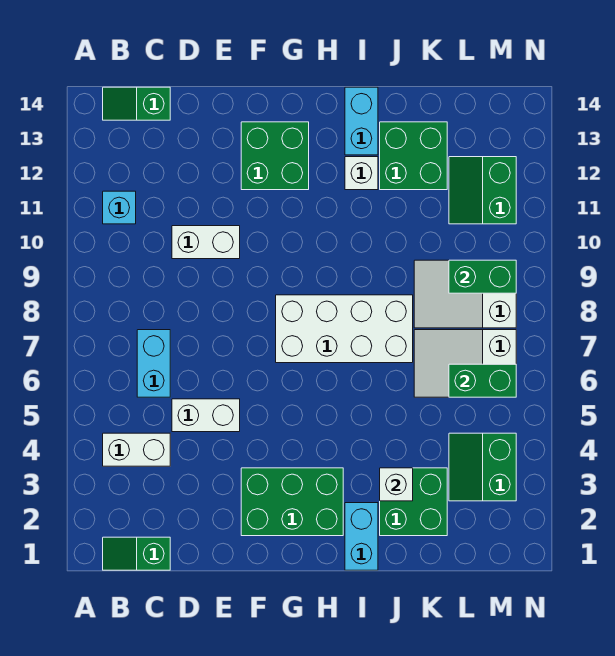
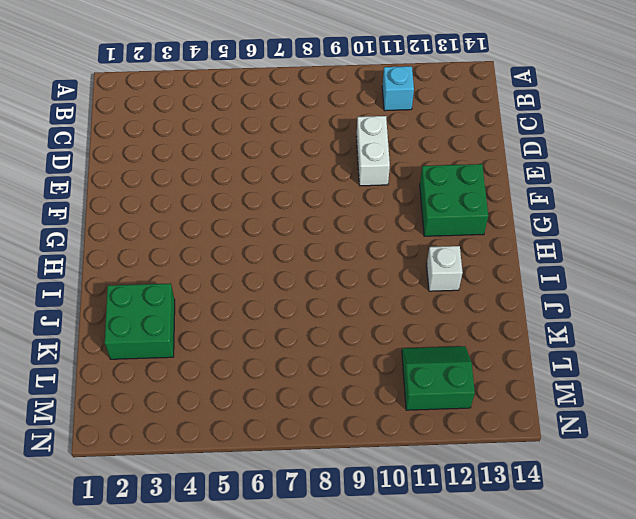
none -> green slope B1:C1 level 1 top C
none -> white brick B4:C4 level 1
none -> green slope B14:C14 level 1 top C

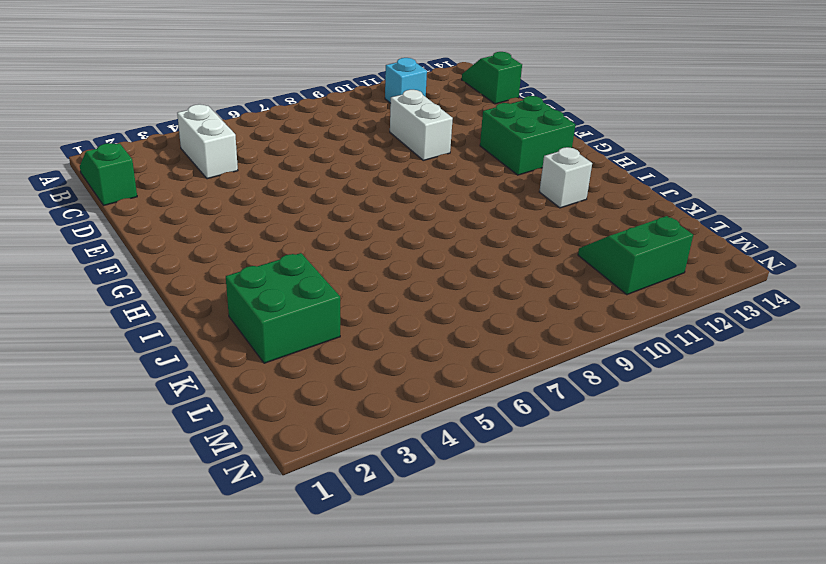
none -> cyan brick C6:C7 level 1
none -> white brick D5:E5 level 1
none -> green brick F2:H3 level 1

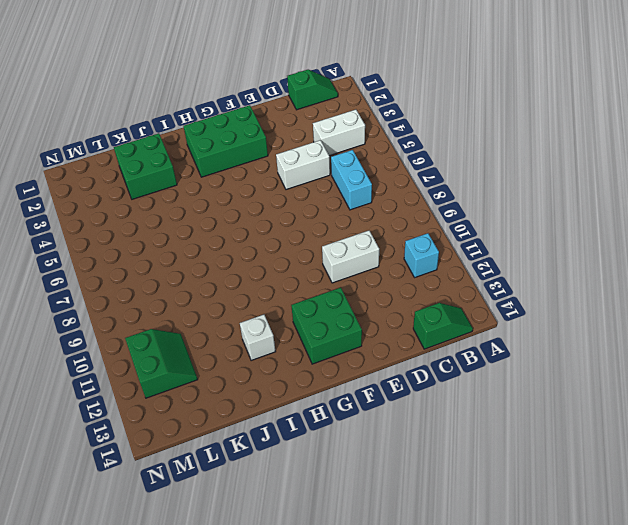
none -> white brick G7:J8 level 1
none -> cyan brick I1:I2 level 1
none -> cyan brick I13:I14 level 1

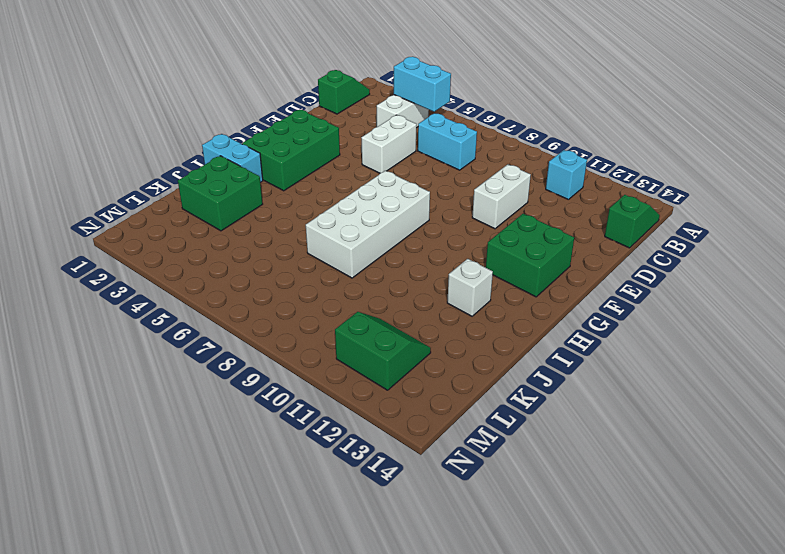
cyan brick B4:B5 level 2 -> cyan brick I13:I14 level 1
none -> green brick J12:K13 level 1
none -> white slope K6:M7 level 1 top M
none -> white slope K8:M9 level 1 top M

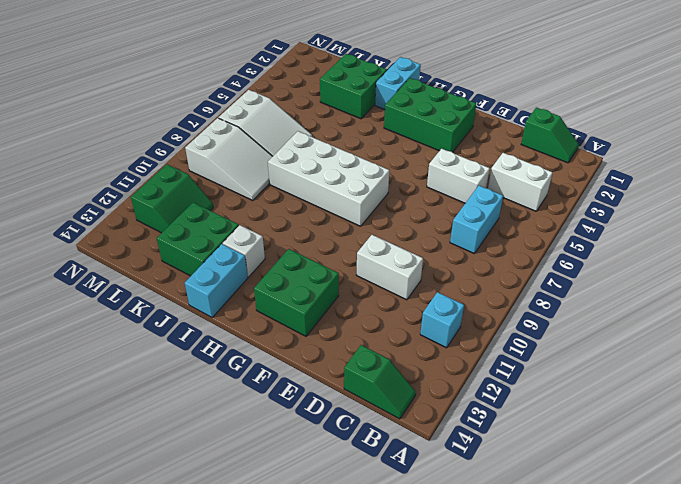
none -> green slope L3:M4 level 1 top M
none -> white brick J3 level 2
none -> green brick L6:M6 level 2

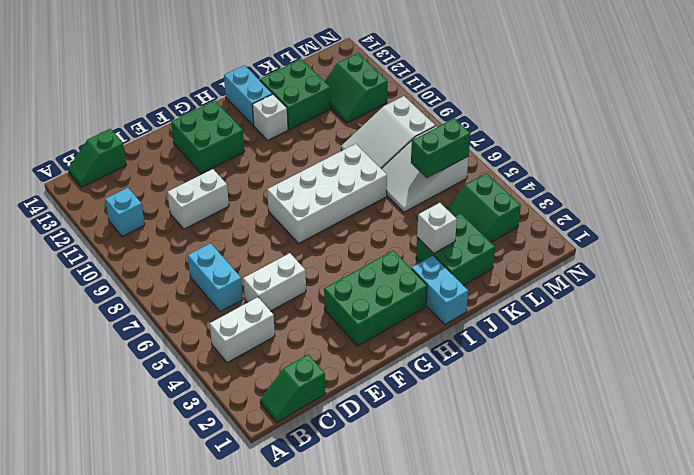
none -> green brick L9:M9 level 2

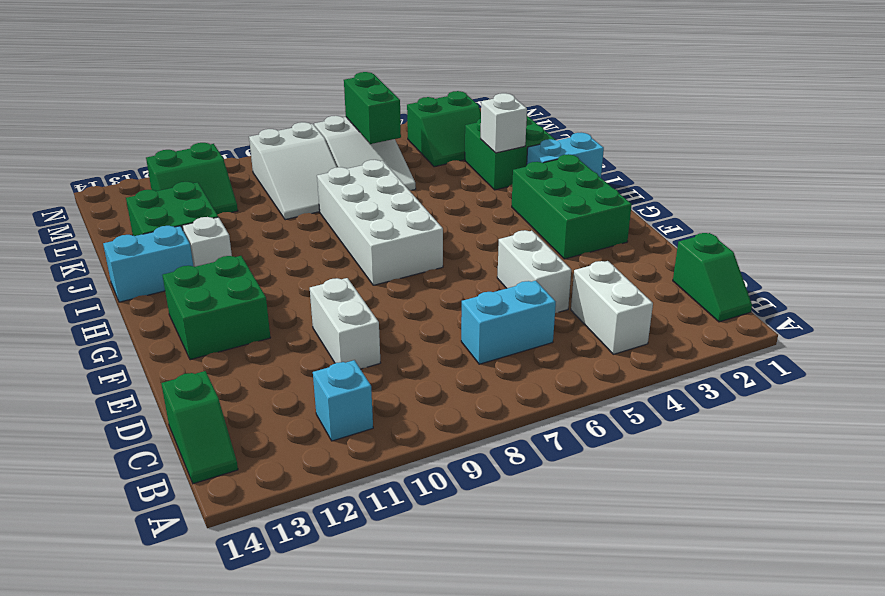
none -> green brick L9:M9 level 2

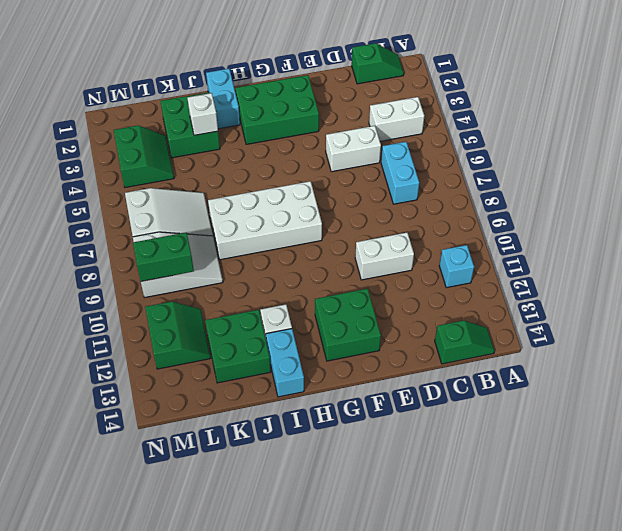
none -> green brick L6:M6 level 2

